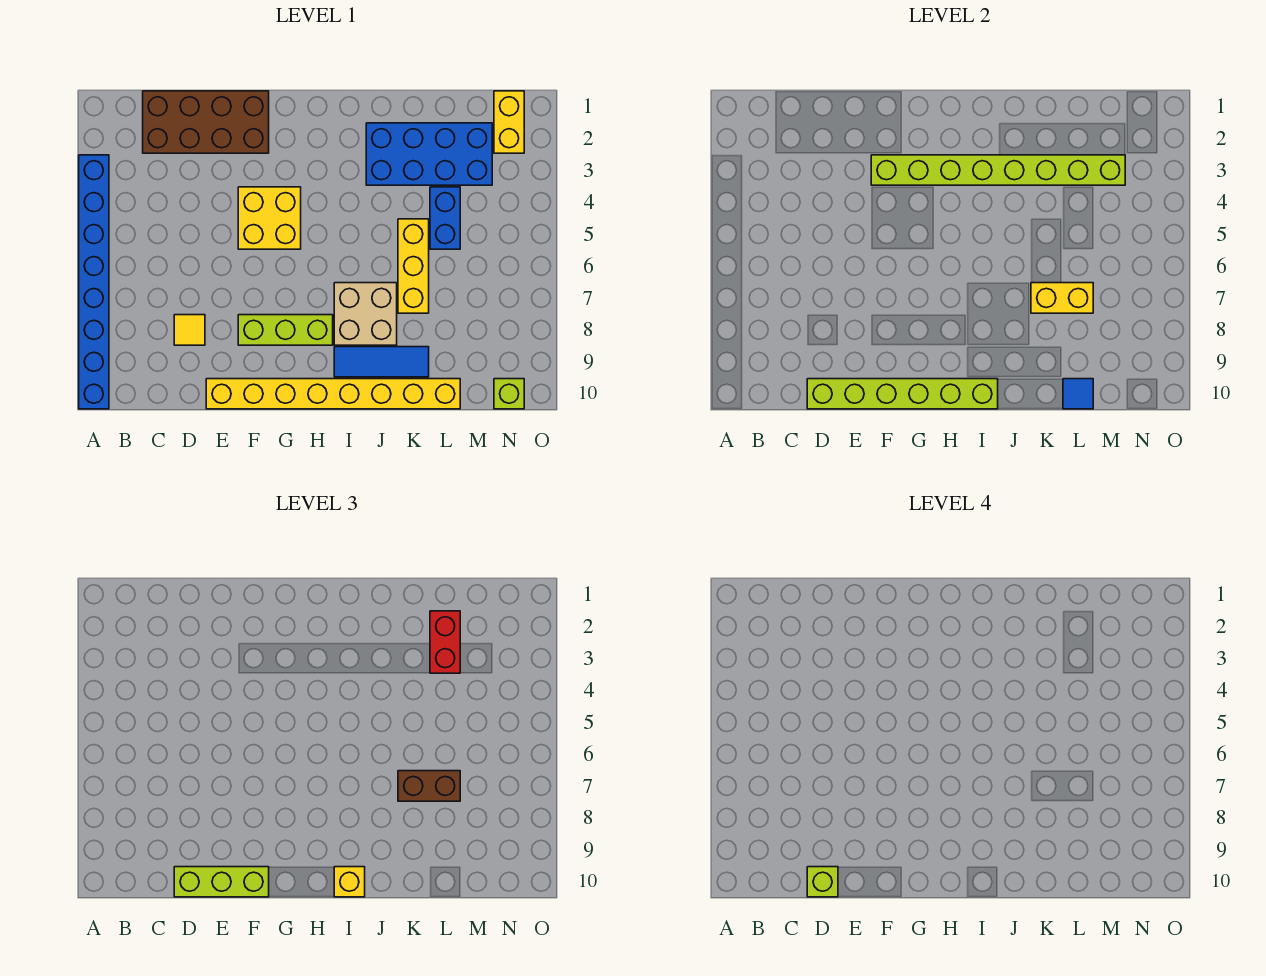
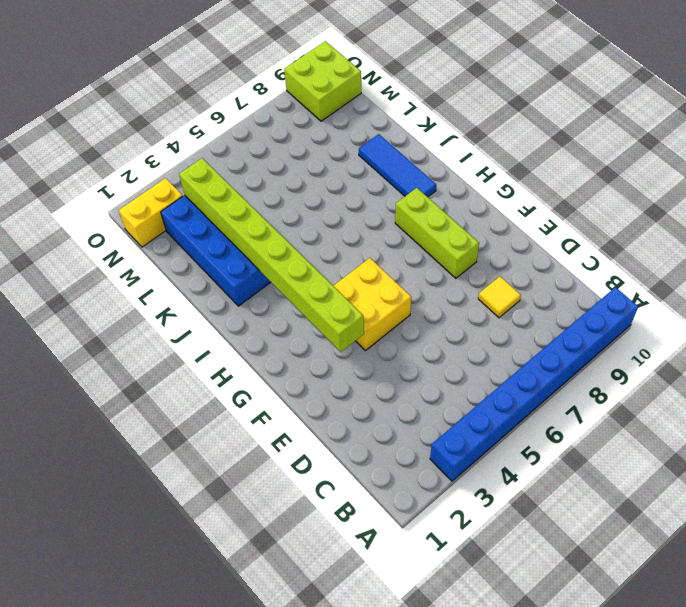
lime brick N9:O10 level 1 -> lime brick N10 level 1
none -> brown brick C1:F2 level 1
none -> yellow brick E10:L10 level 1
none -> tan brick I7:J8 level 1

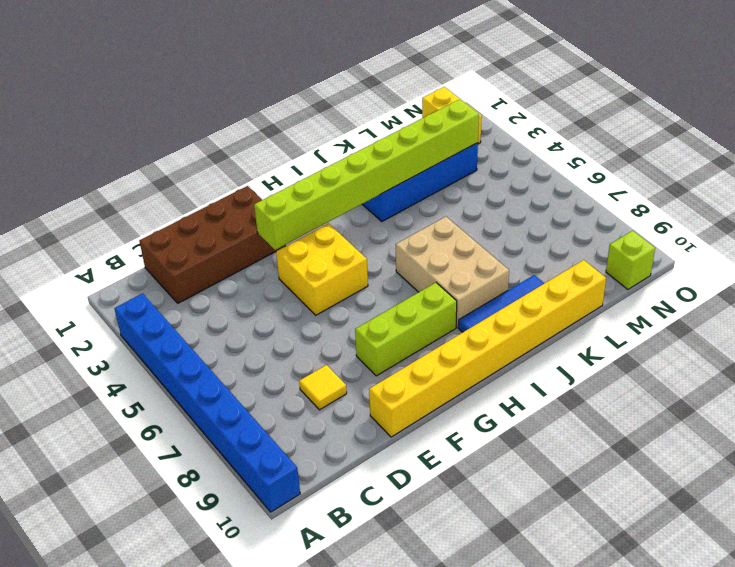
tan brick I6:J8 level 1 -> tan brick I7:J8 level 1
none -> yellow brick K5:K7 level 1
none -> blue brick L4:L5 level 1
none -> lime brick D10:I10 level 2

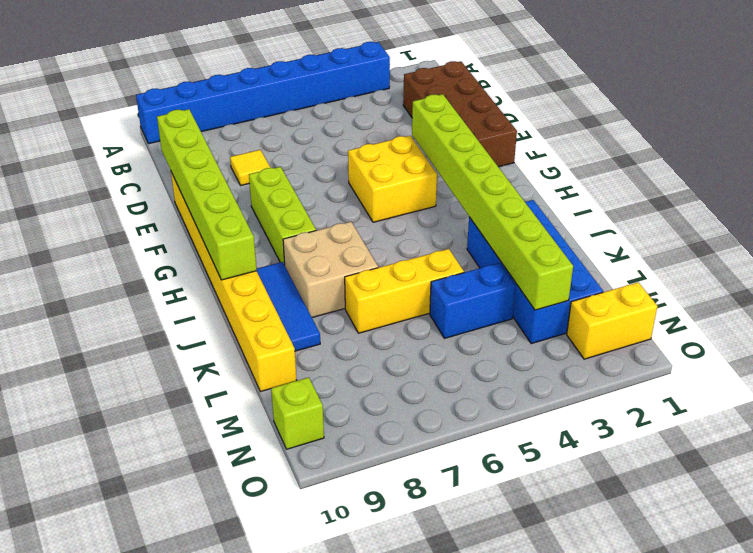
none -> yellow brick K7:L7 level 2
none -> blue tile L10 level 2
none -> lime brick D10:F10 level 3

